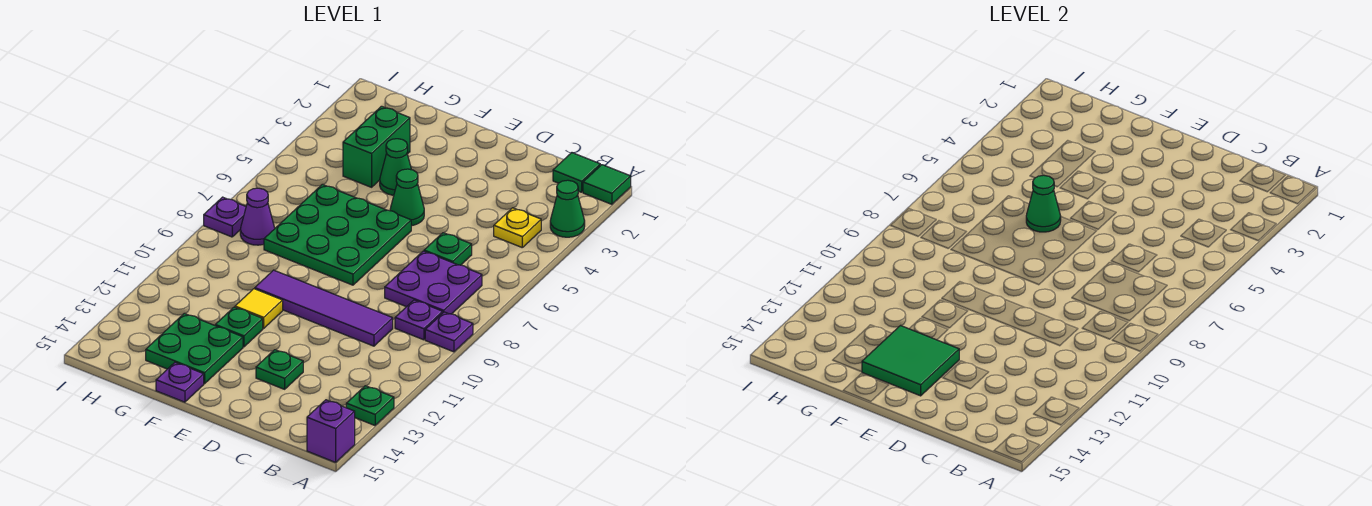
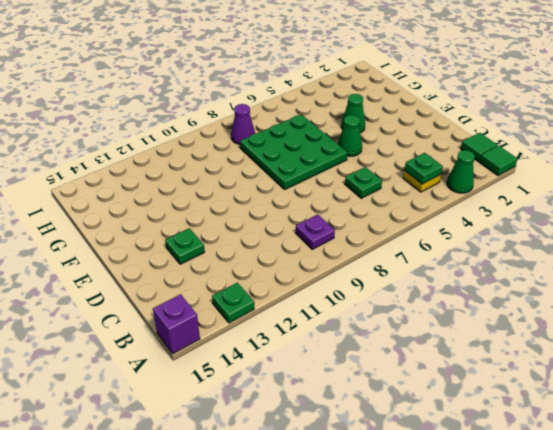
green plate B4 level 2 -> green plate F12 level 1
none -> purple plate A9 level 1
none -> purple plate B7:C8 level 1
none -> purple tile C10:F10 level 1

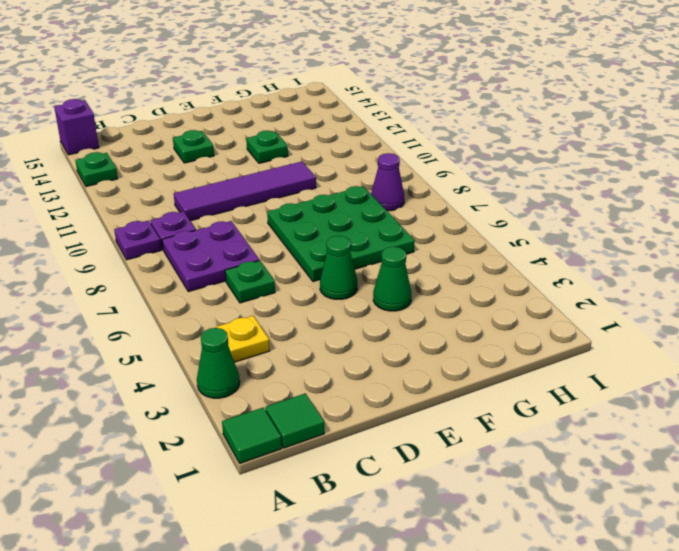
none -> yellow tile F11 level 1
none -> green plate F13:G14 level 1
none -> purple plate F15 level 1

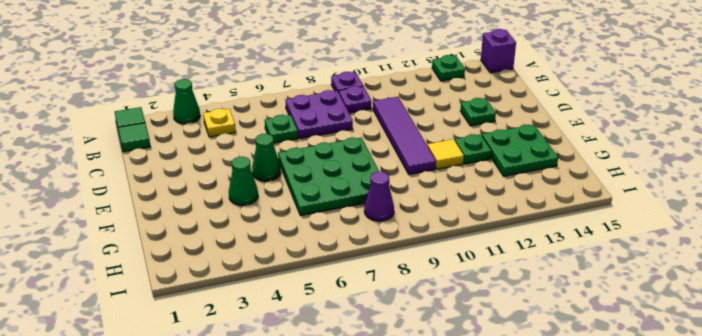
none -> purple plate F15 level 1
none -> green brick G3:G4 level 1
none -> purple plate I8 level 1

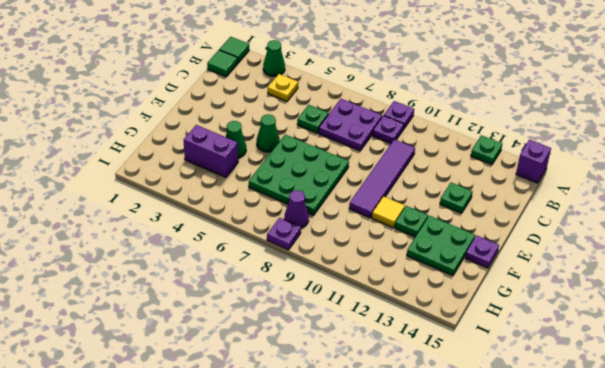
purple brick G3:G4 level 1 -> green brick G3:G4 level 1
none -> green tile E13:F14 level 2
none -> green cone F6 level 2

